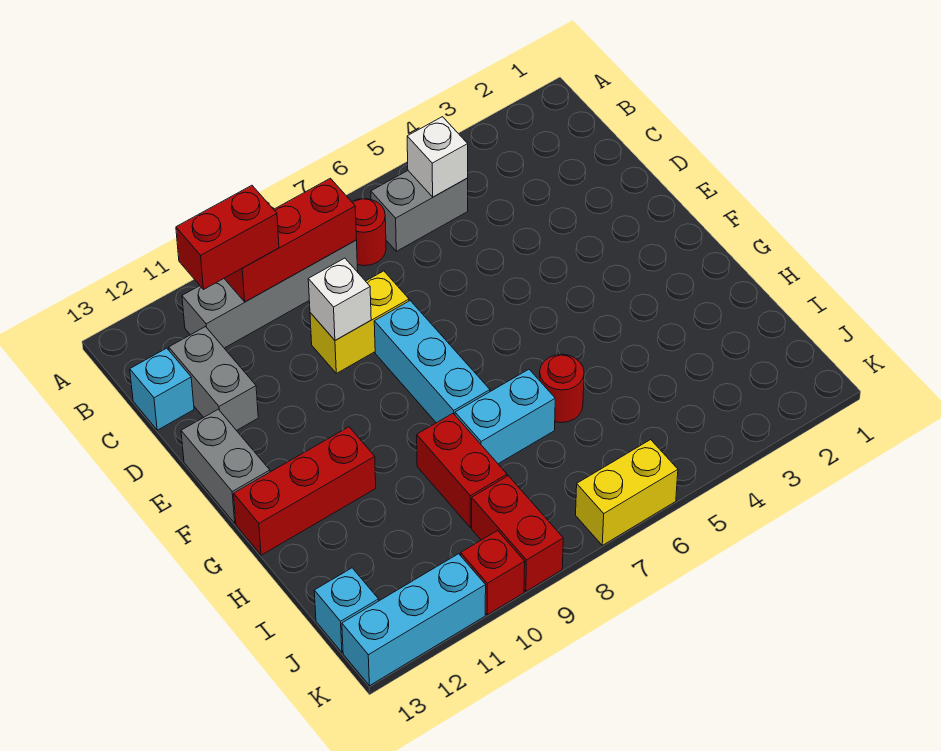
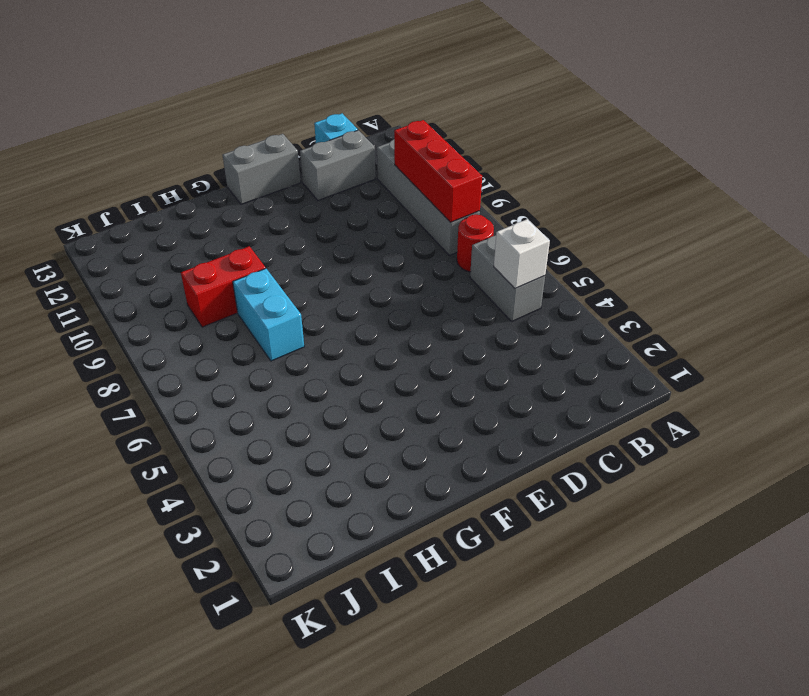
none -> yellow brick D8:D9 level 1
none -> cyan brick E8:G8 level 1
none -> red brick G11:G13 level 1

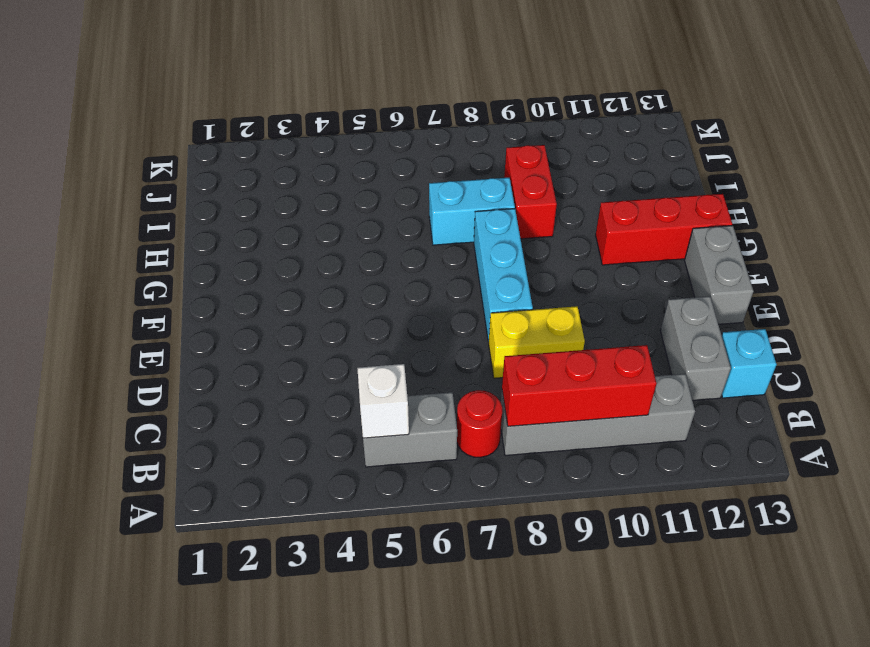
none -> red round brick H6 level 1
none -> red brick J9:K9 level 1
none -> cyan brick J13 level 1

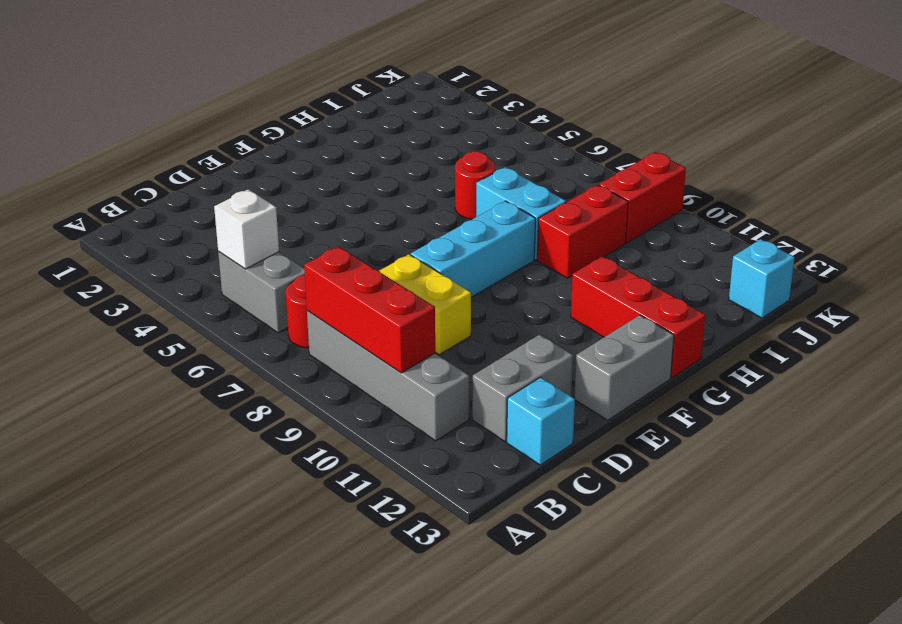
none -> yellow brick K6:K7 level 1
none -> red brick K10 level 1
none -> cyan brick K11:K13 level 1

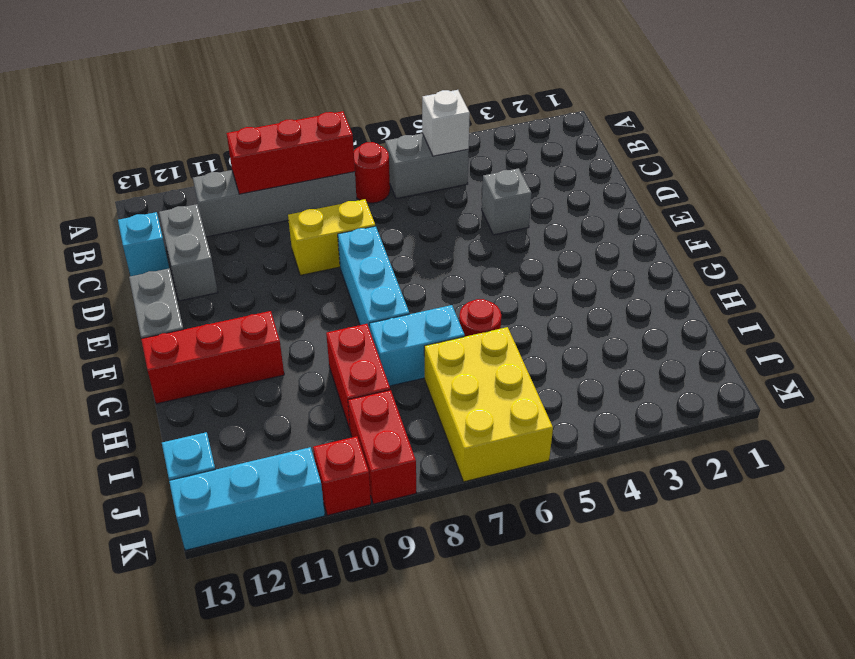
grey brick D4 level 1 -> none
yellow brick I6:K7 level 1 -> yellow brick K6:K7 level 1
none -> white brick D9 level 2
none -> red brick B10:B11 level 3

